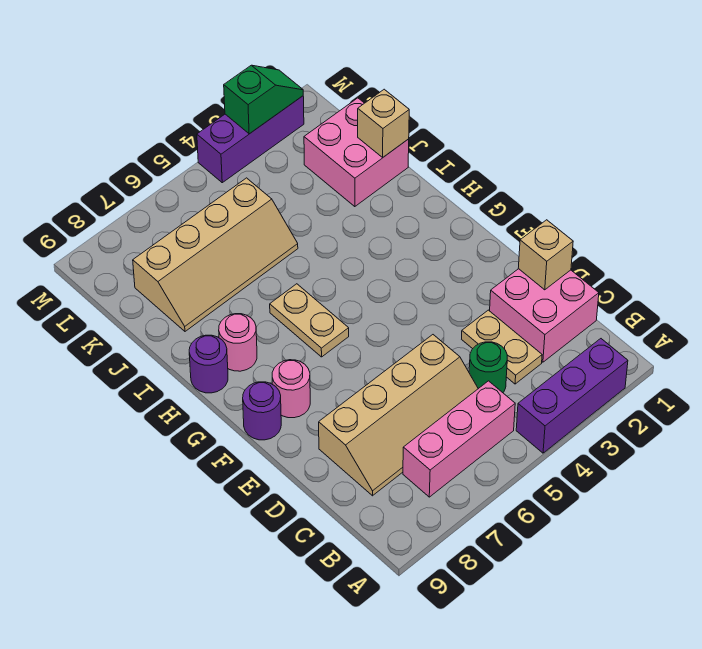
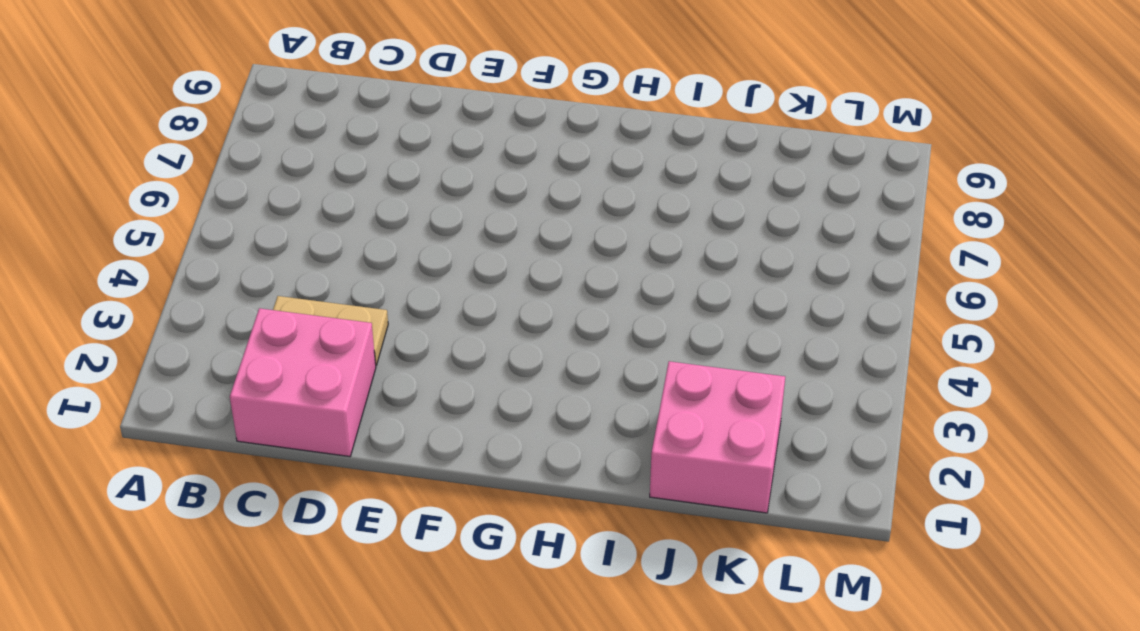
none -> purple brick A2:A4 level 1
none -> pink brick B5:B7 level 1
none -> green round brick C4 level 1

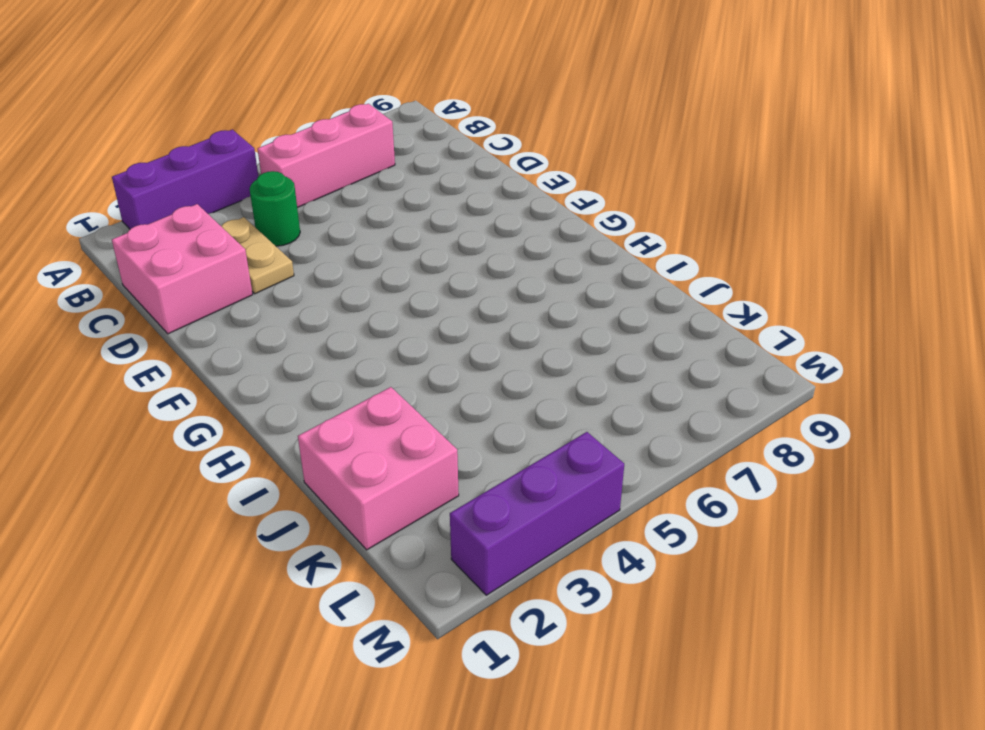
none -> tan slope C5:D8 level 1 top D
none -> pink round brick F8 level 1
none -> purple round brick F9 level 1

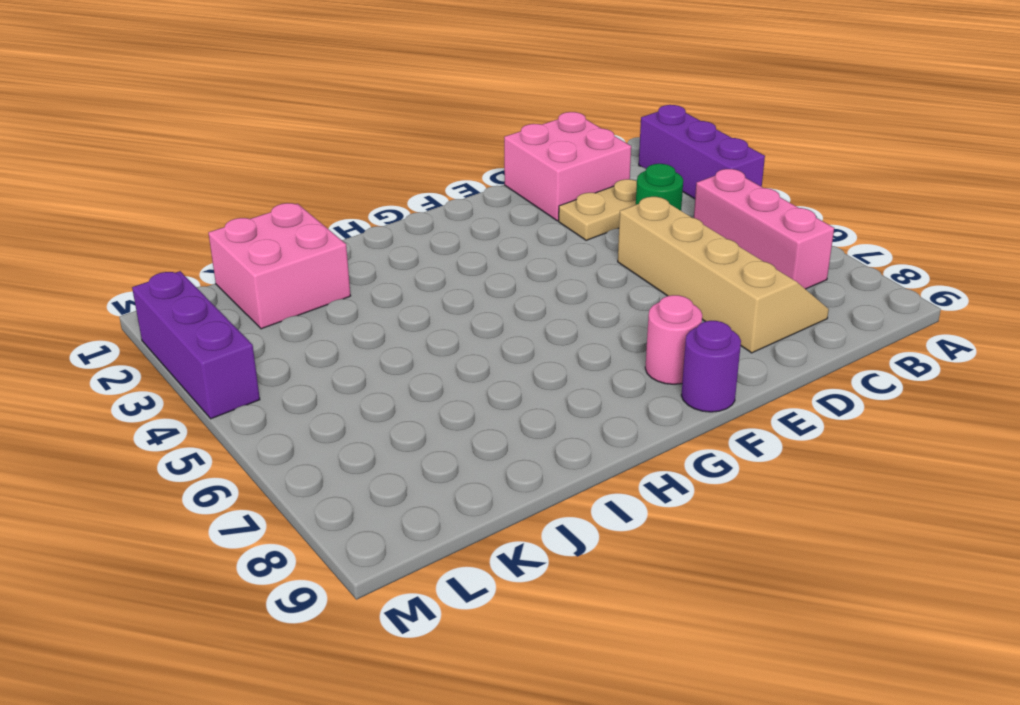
none -> tan plate G6:H6 level 1
none -> pink round brick H8 level 1
none -> purple round brick H9 level 1

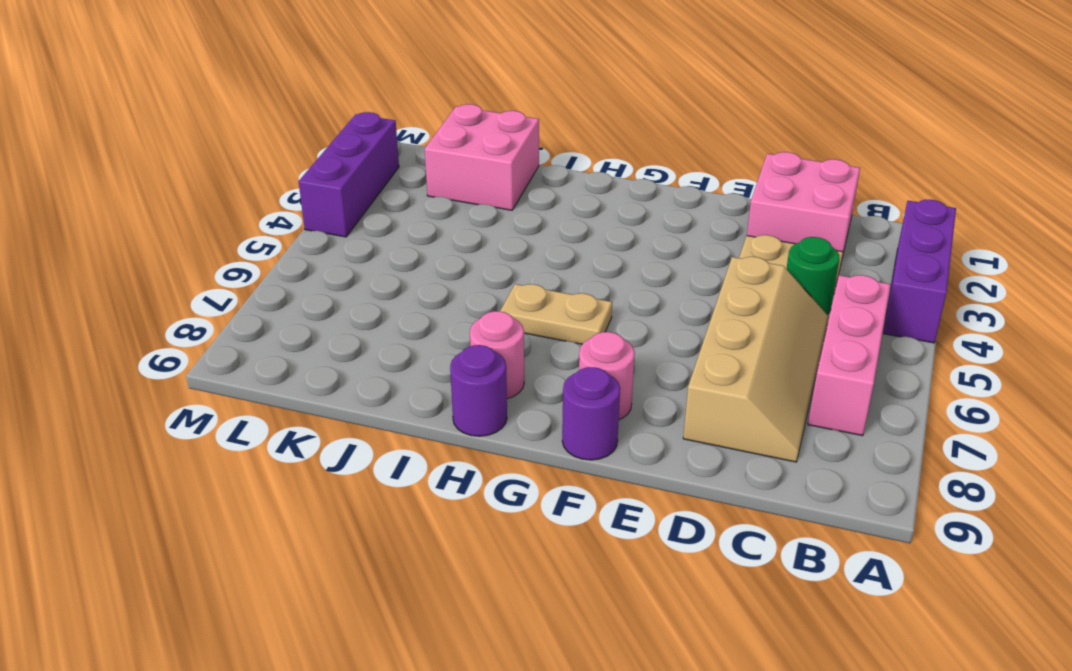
none -> tan slope J5:K8 level 1 top K
none -> tan brick D1 level 2
none -> tan brick J1 level 2

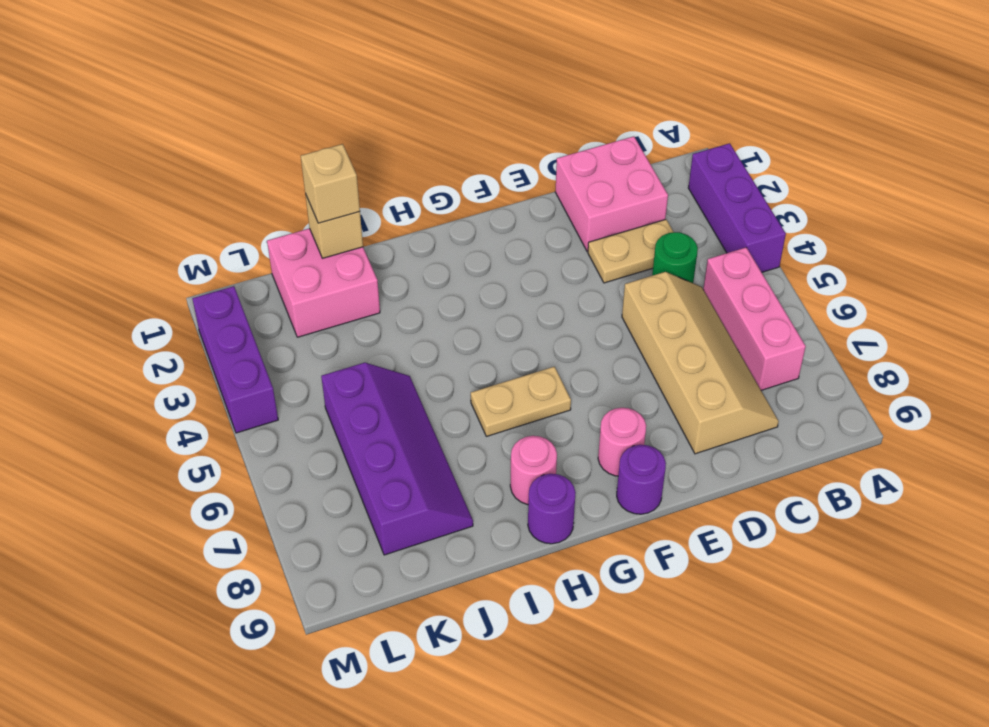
tan brick J1 level 3 -> tan brick D1 level 2
purple slope J5:K8 level 1 top K -> tan slope J5:K8 level 1 top K
none -> green slope M2:M3 level 2 top 3

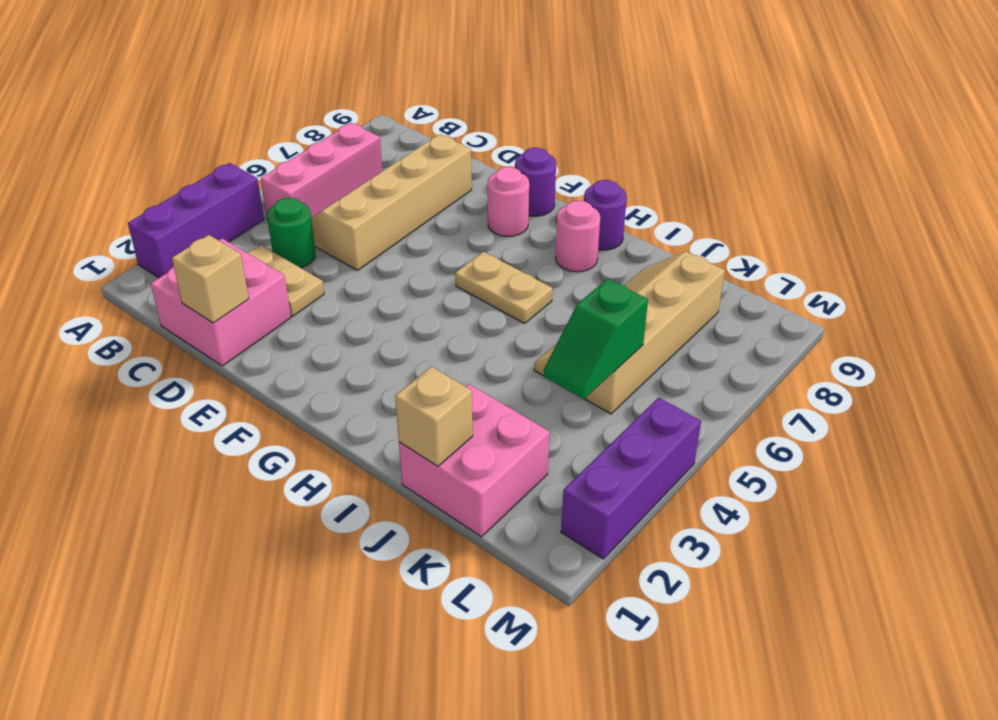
green slope K4:K5 level 2 top 5 -> green slope M2:M3 level 2 top 3

